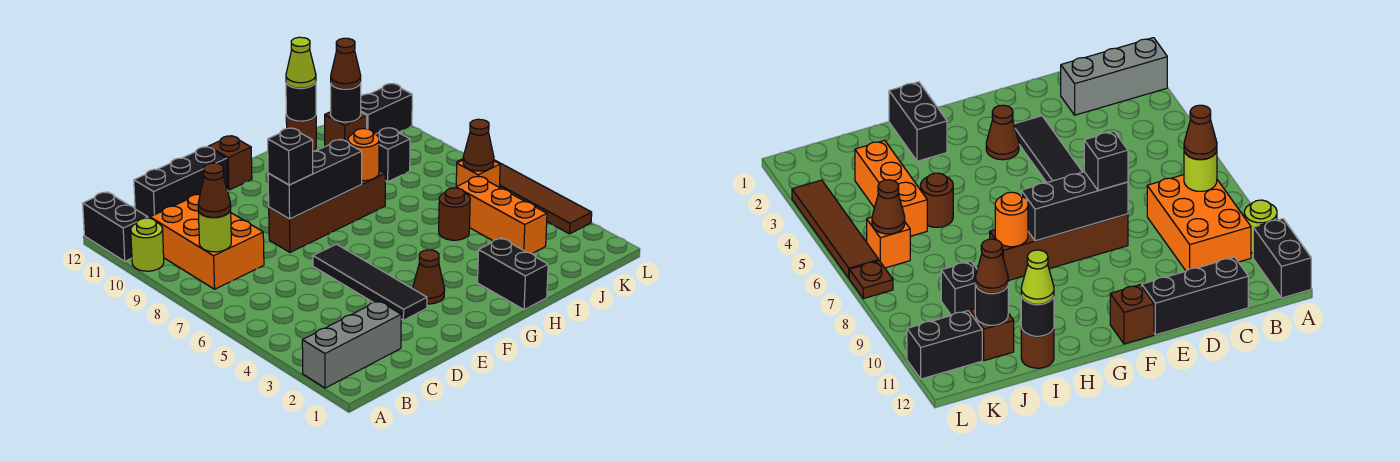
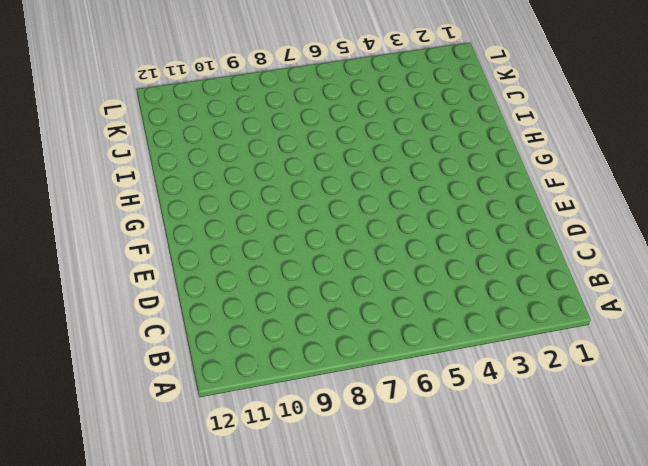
none -> grey brick A2:C2 level 1
none -> lime round brick A10 level 1
none -> black brick A11:A12 level 1

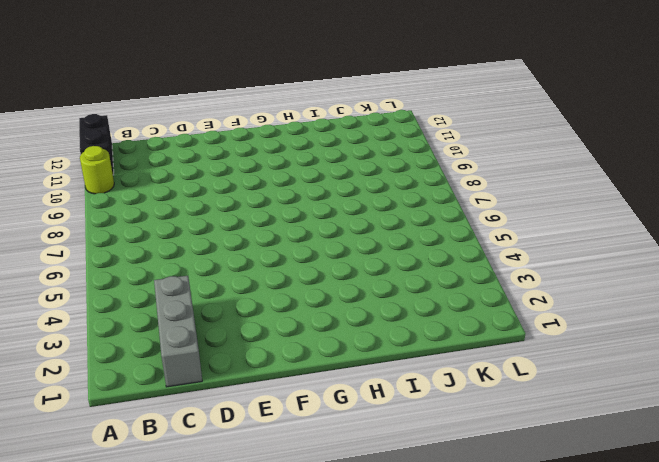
grey brick C1:C3 level 1 -> grey brick A2:C2 level 1
none -> orange brick B8:C10 level 1
none -> black brick C12:E12 level 1
none -> black tile E3:E6 level 1

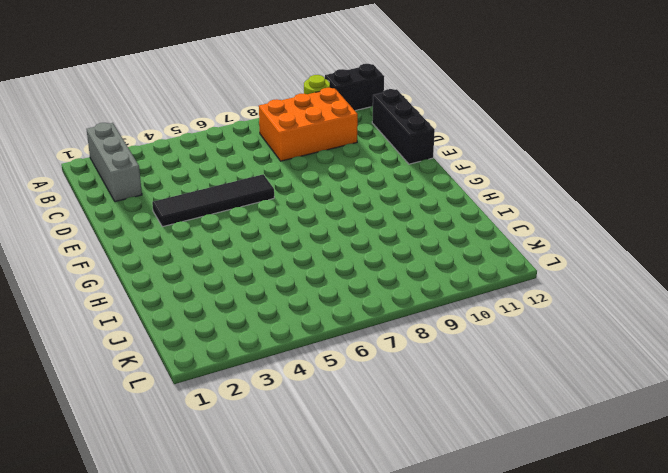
none -> brown brick E8:H8 level 1
none -> brown cone F3 level 1
none -> brown brick F12 level 1

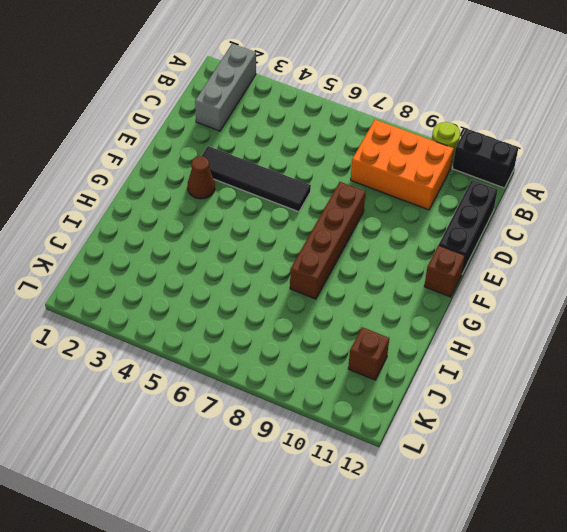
none -> black brick H1:H2 level 1
none -> brown round brick I5 level 1
none -> brown round brick I12 level 1

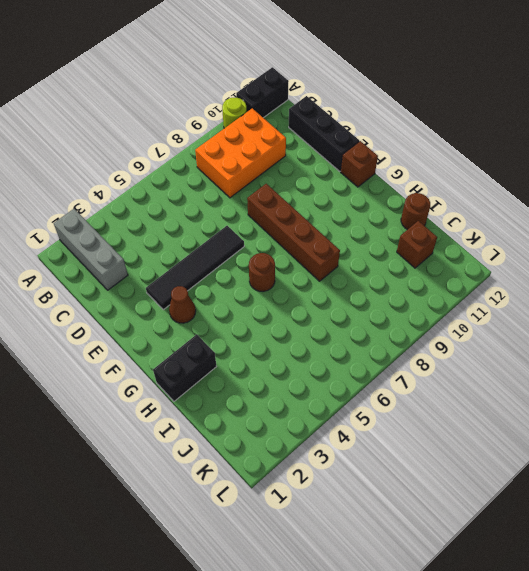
brown round brick G6 level 1 -> brown round brick I5 level 1
none -> orange brick J3:J5 level 1
none -> black brick J9 level 1
none -> orange brick K6 level 1

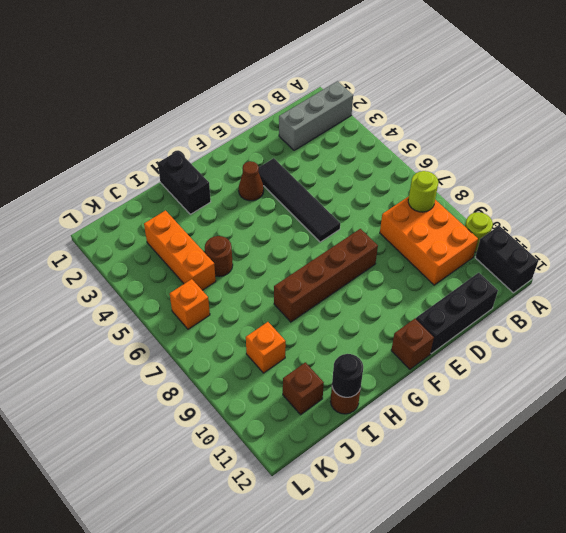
orange brick J9 level 1 -> black brick J9 level 1
none -> black brick K11:L11 level 1
none -> brown tile L3:L6 level 1
none -> brown plate L7 level 1

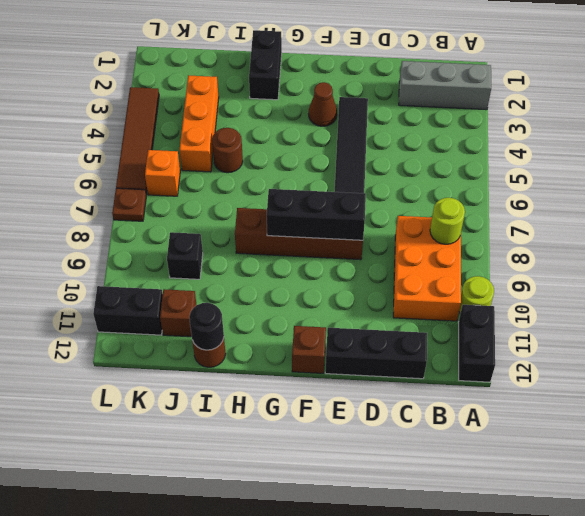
none -> orange round brick H8 level 2
none -> black round brick J11 level 2
none -> brown cone K6 level 2

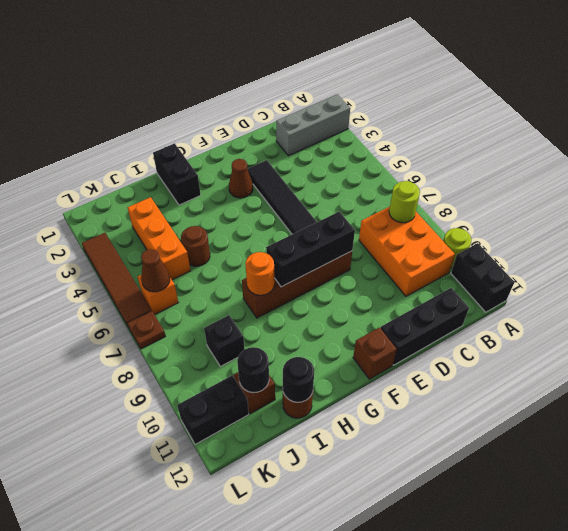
none -> brown cone B8 level 3
none -> black brick E8 level 3
none -> lime cone I12 level 3

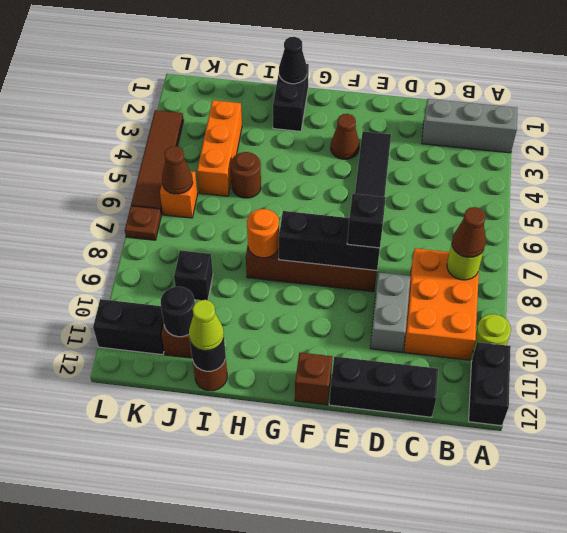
grey brick D9:D10 level 1 -> none
black cone H1 level 2 -> none
none -> brown cone J11 level 3

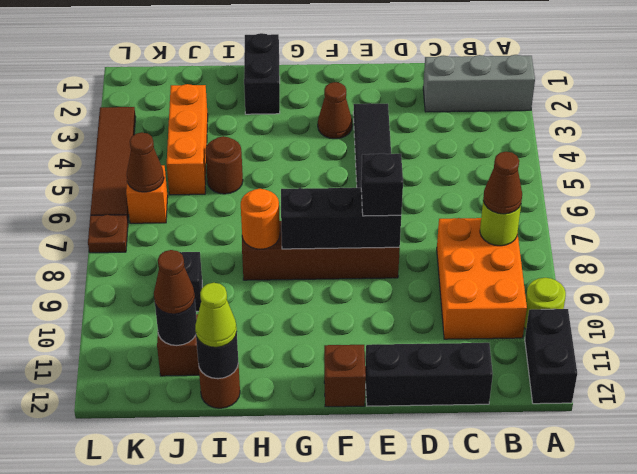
none -> black brick K11:L11 level 1

